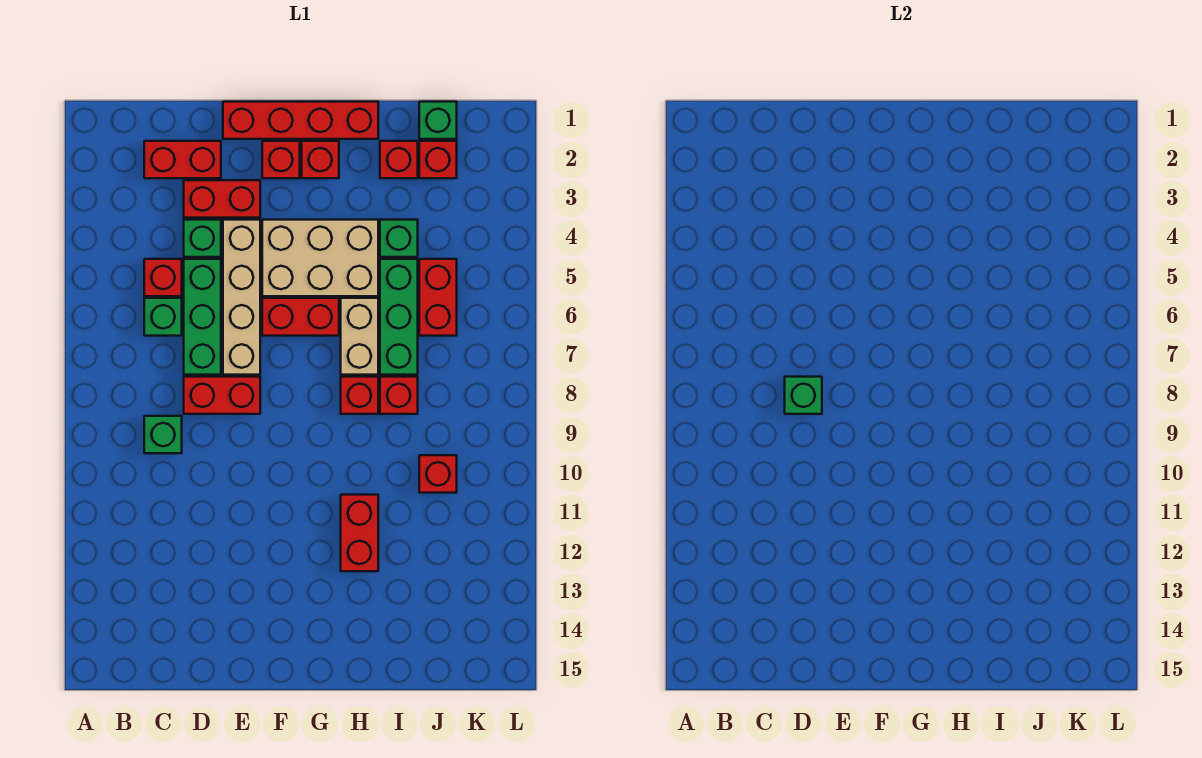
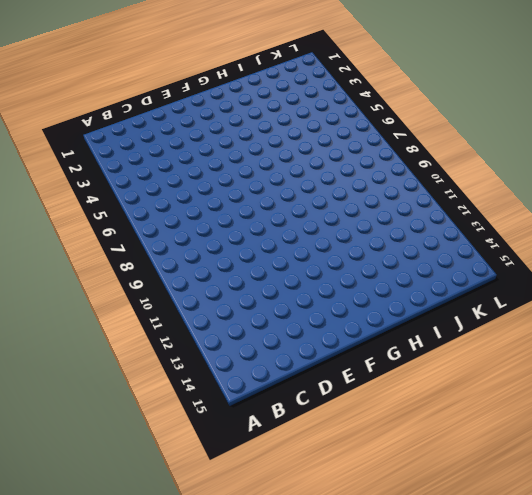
none -> red brick C2:D2 level 1
none -> red brick C5 level 1
none -> green brick C6 level 1

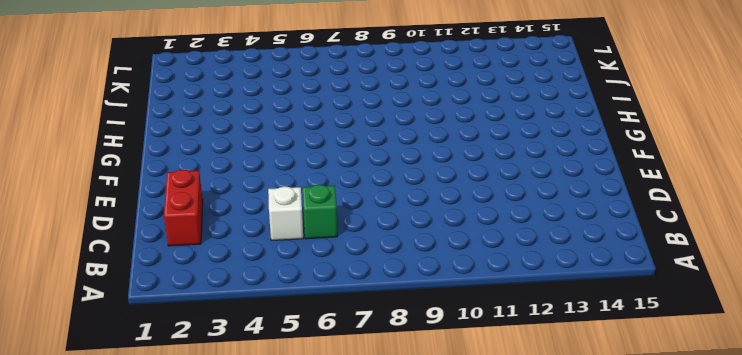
white brick C5 level 1 -> red brick C5 level 1
none -> green brick C9 level 1
none -> red brick D3:E3 level 1
none -> green brick D4 level 1

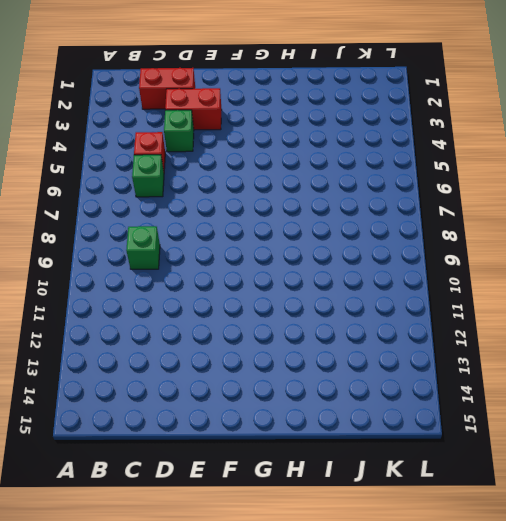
none -> green brick D5:D7 level 1
none -> red brick D8:E8 level 1
none -> red brick E1:H1 level 1

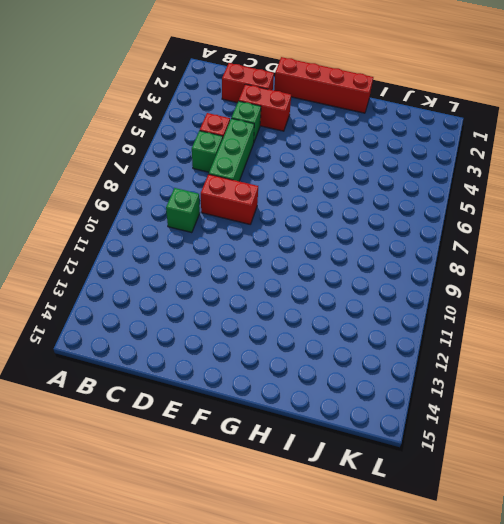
none -> tan brick E4:E7 level 1
none -> red brick F2 level 1
none -> tan brick F4:H5 level 1

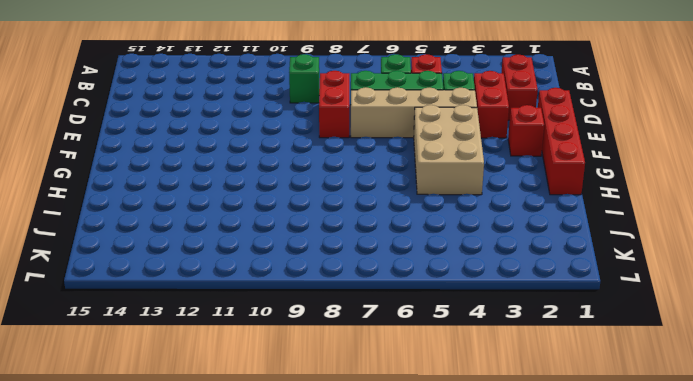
none -> red brick F6:G6 level 1
none -> red brick G2 level 1
none -> tan brick H6:H7 level 1

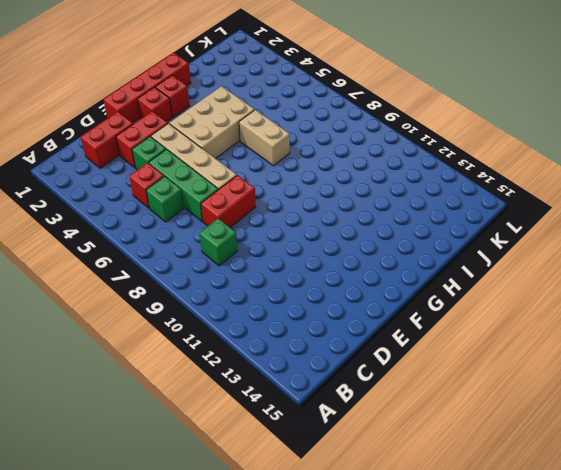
none -> red brick F6:G6 level 1
none -> red brick H8 level 1
none -> red brick H11:H12 level 1

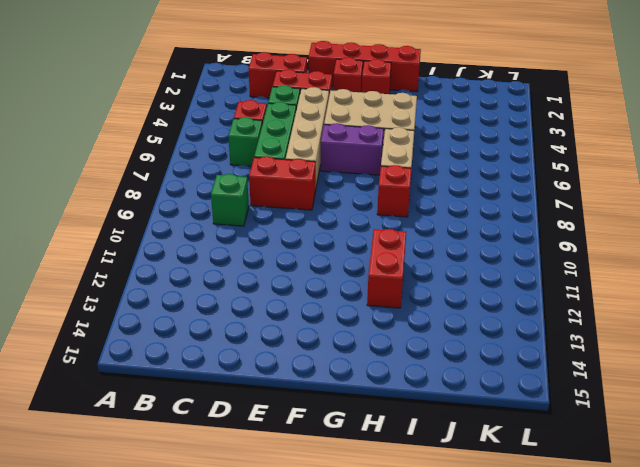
purple brick F6:G6 level 1 -> red brick F6:G6 level 1
none -> red brick I2 level 1
none -> green brick I4 level 1
none -> green brick I5:I7 level 1

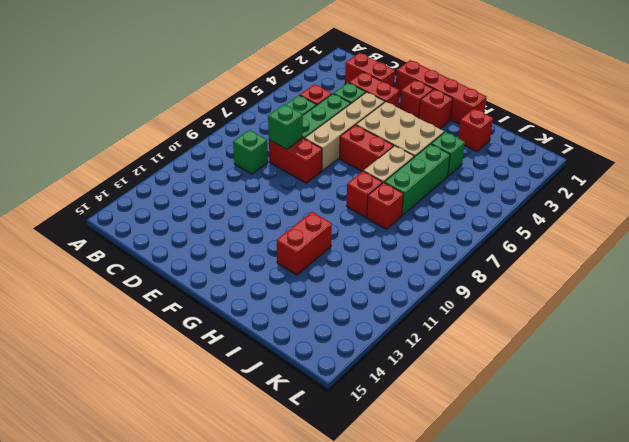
none -> green brick J1 level 1
none -> red brick J2 level 1
none -> red brick J5:J6 level 1

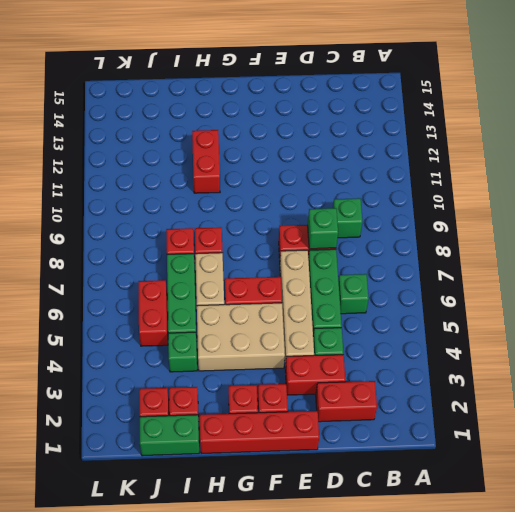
green brick I1:J1 level 1 -> green brick J1 level 1
none -> red brick C5 level 1
none -> red brick J10 level 1

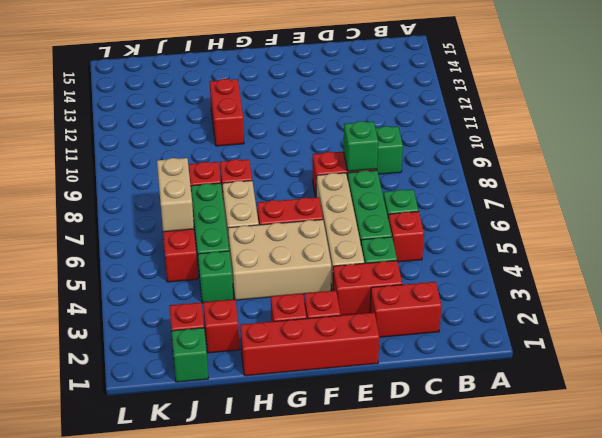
tan brick J6:J7 level 2 -> none
none -> red brick J10 level 1

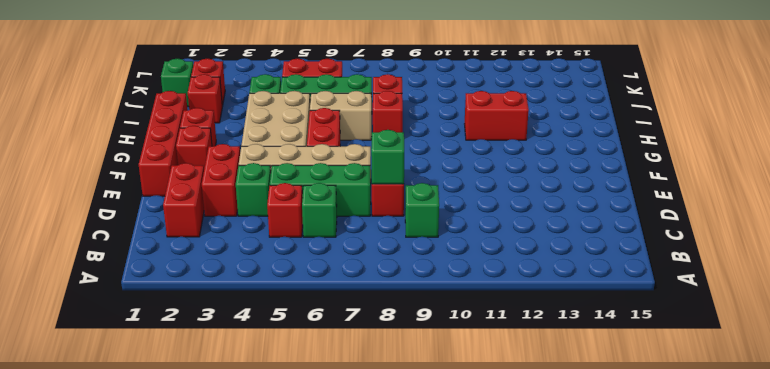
none -> red brick J10 level 1

